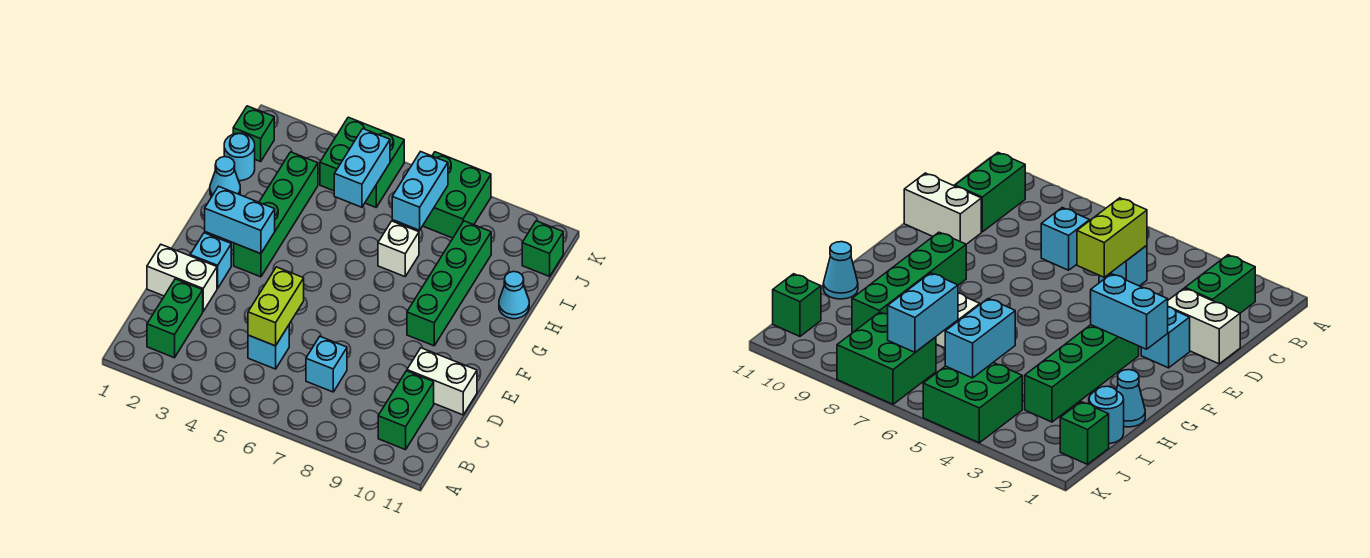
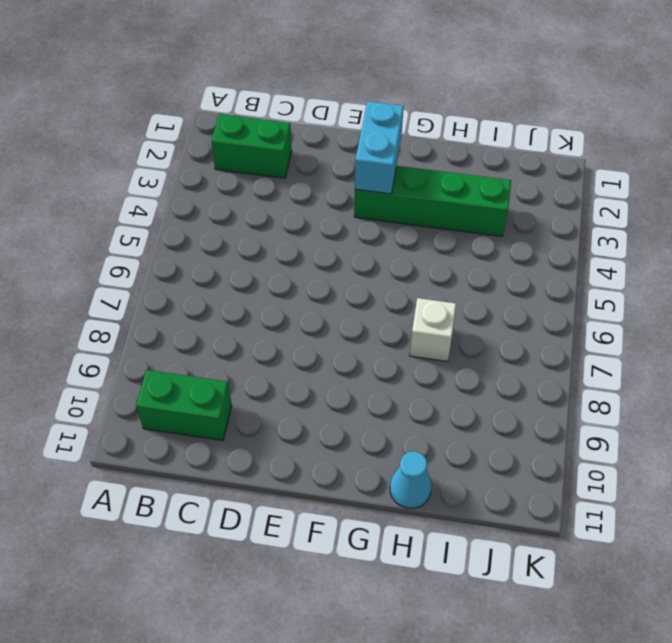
none -> cyan brick C5 level 1
none -> cyan brick C7 level 1
none -> white brick D1:D2 level 1

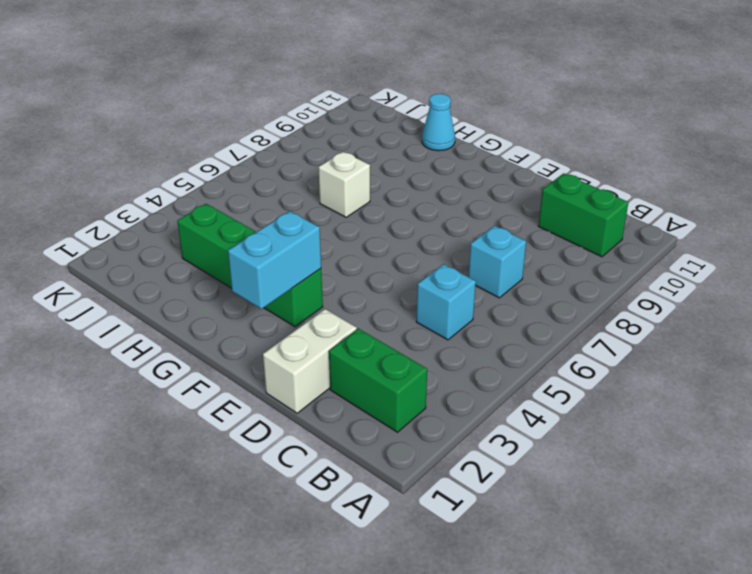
none -> white brick D10:D11 level 1
none -> cyan brick E2 level 1
none -> green brick F9:I9 level 1

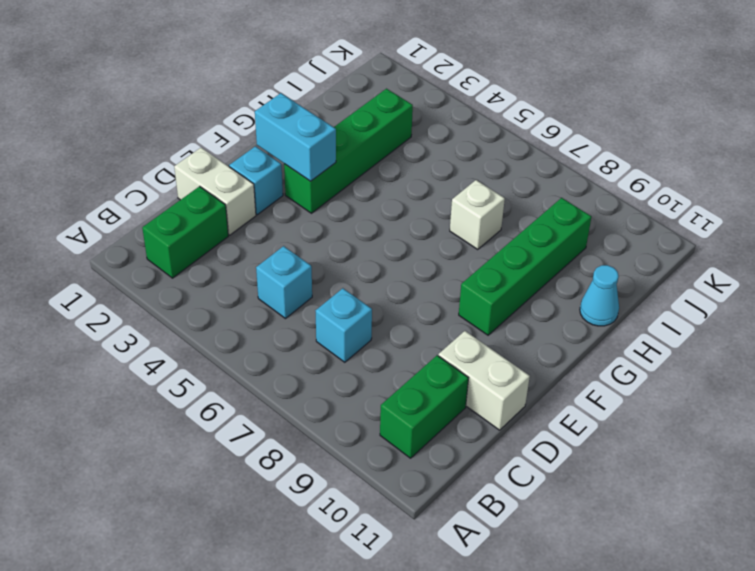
none -> cyan cone H1 level 1
none -> cyan round brick I1 level 1
none -> green brick J1 level 1

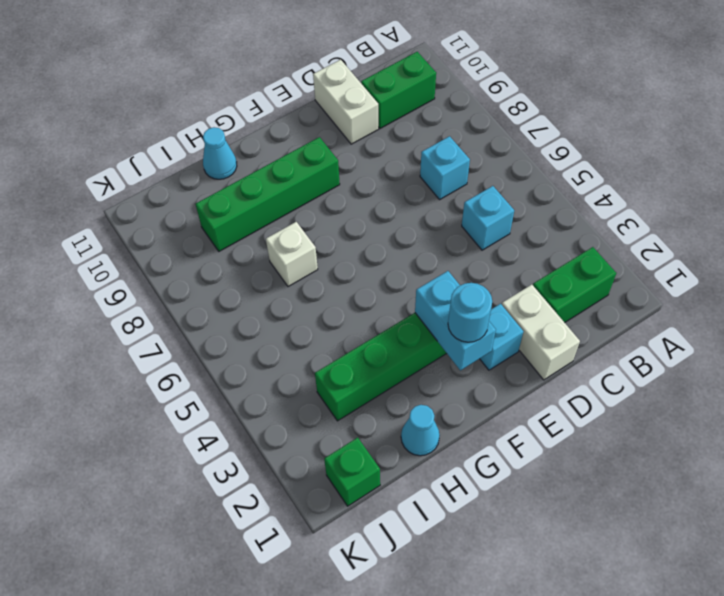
cyan round brick F2 level 3 -> cyan round brick I1 level 1
none -> green brick J4:K5 level 1
none -> green brick J7:K8 level 1
none -> green brick J11 level 1

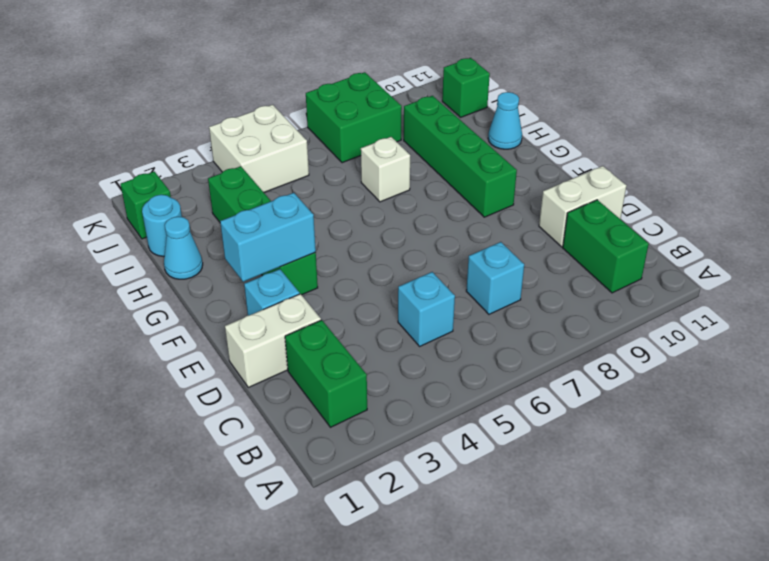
white brick J4:K5 level 1 -> green brick J4:K5 level 1
none -> lime brick C5:D5 level 2
none -> cyan brick I5:J5 level 2
none -> cyan brick I7:J7 level 2

